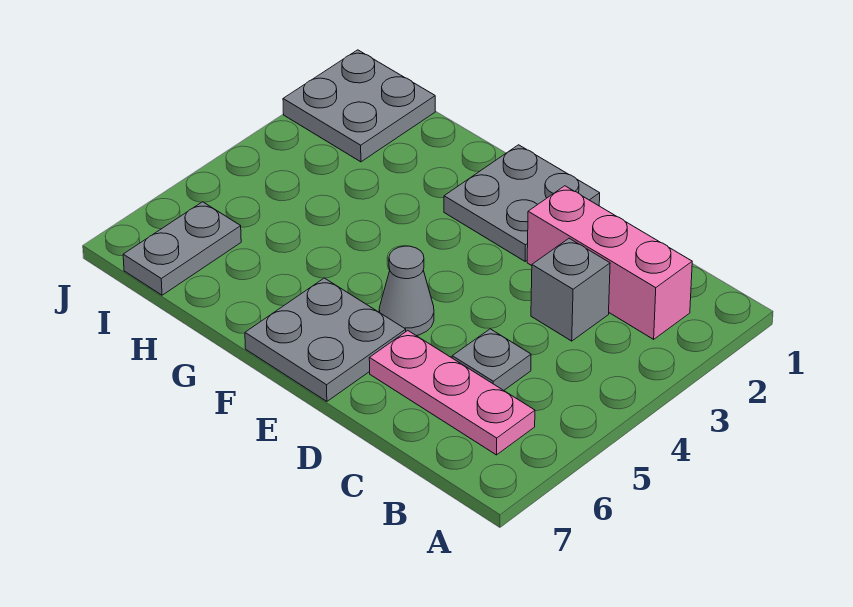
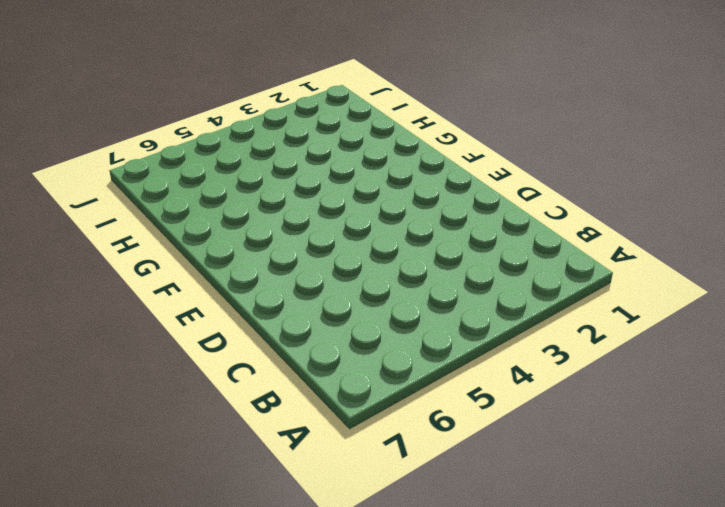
none -> pink brick B2:D2 level 1
none -> pink plate B6:D6 level 1

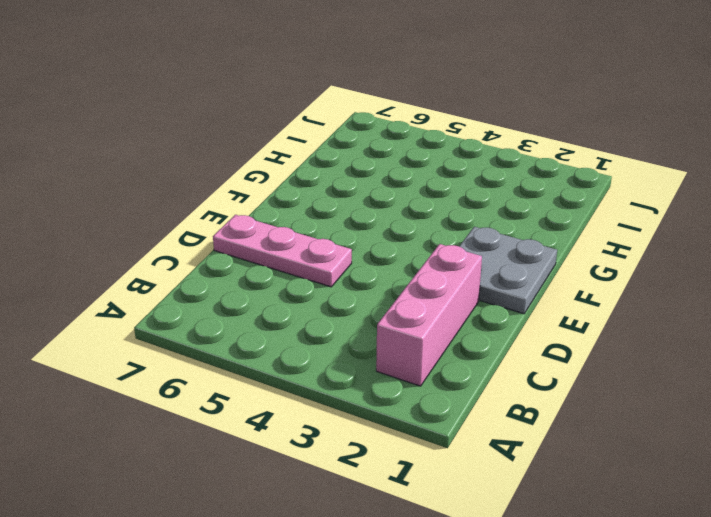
pink plate D5:D7 level 1 -> pink plate B6:D6 level 1
none -> grey brick C3 level 1
none -> grey plate C5 level 1

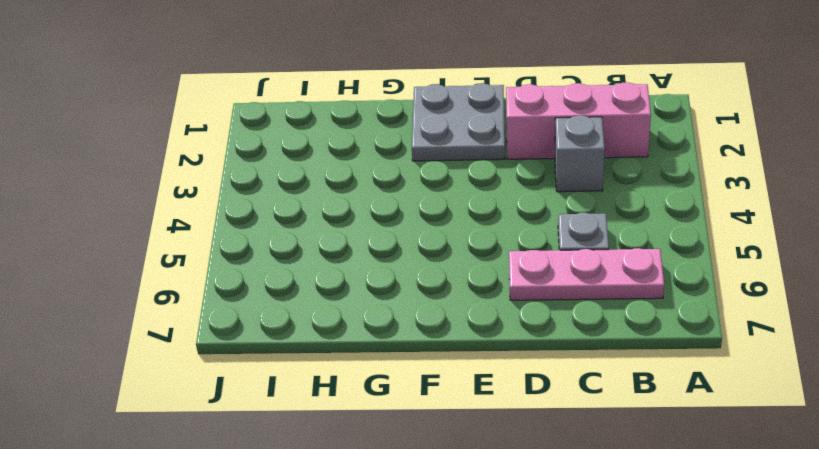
none -> grey cone E5 level 1
none -> grey plate E6:F7 level 1

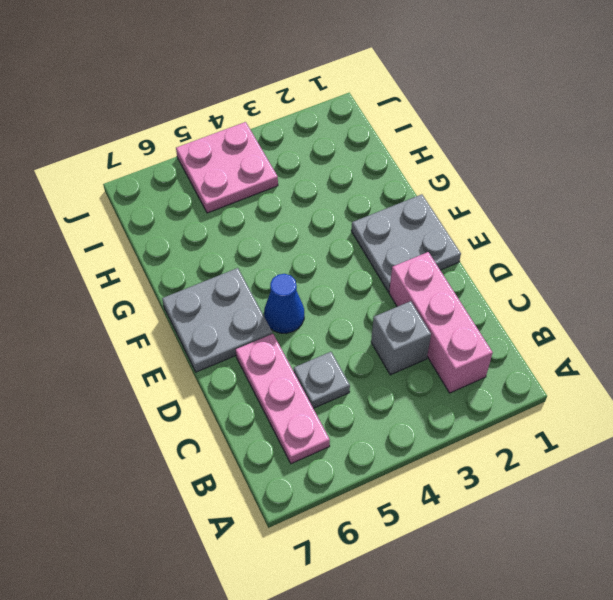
blue cone E5 level 1 -> grey cone E5 level 1
pink plate I4:J5 level 1 -> none
none -> grey plate I1:J2 level 1
none -> grey plate I6:I7 level 1

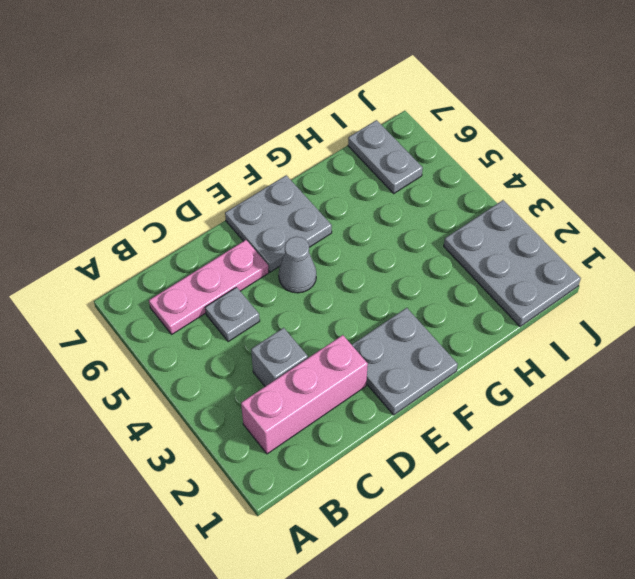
grey plate I1:J3 level 1 -> grey plate I1:J2 level 1

